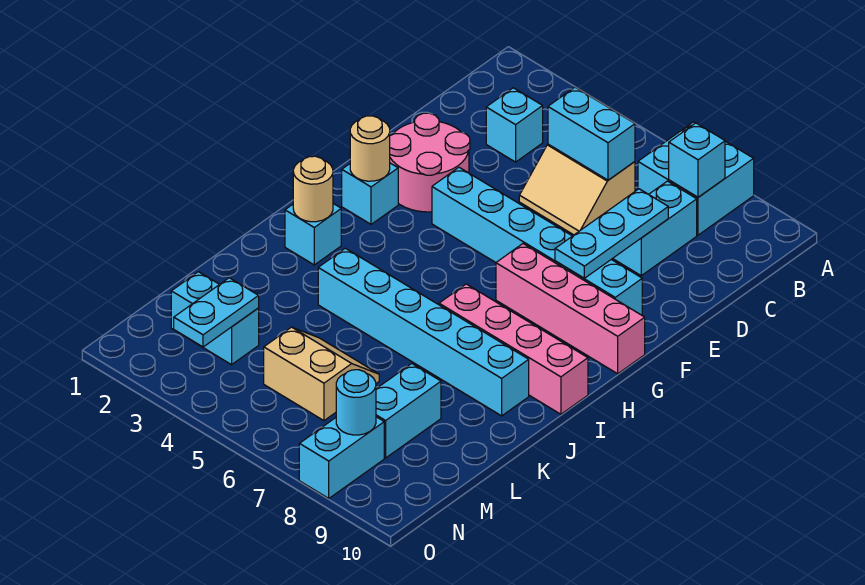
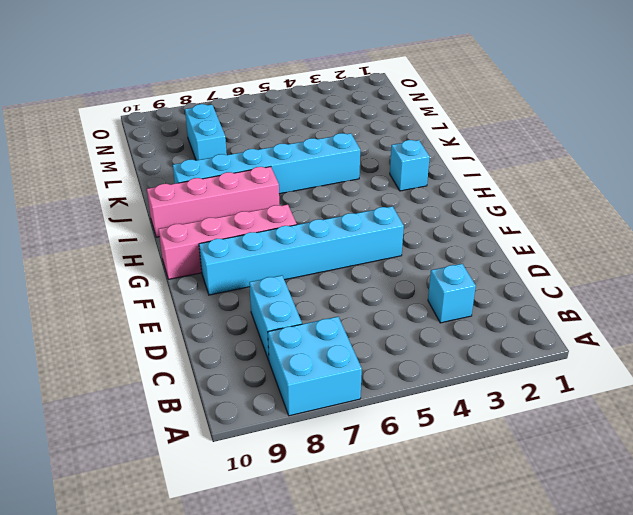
none -> tan slope C5:D6 level 1 top C
none -> pink round brick E2:F3 level 1
none -> cyan brick G2 level 1

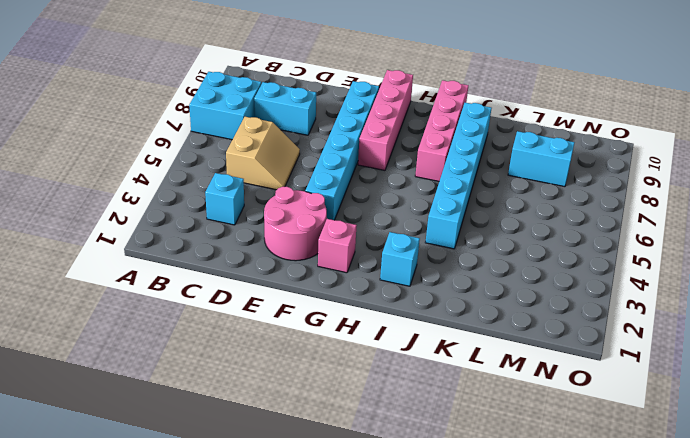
pink brick G2 level 1 -> cyan brick G2 level 1
none -> tan slope L5:M6 level 1 top M
none -> cyan brick M2:M3 level 1
none -> cyan brick N8:O8 level 1

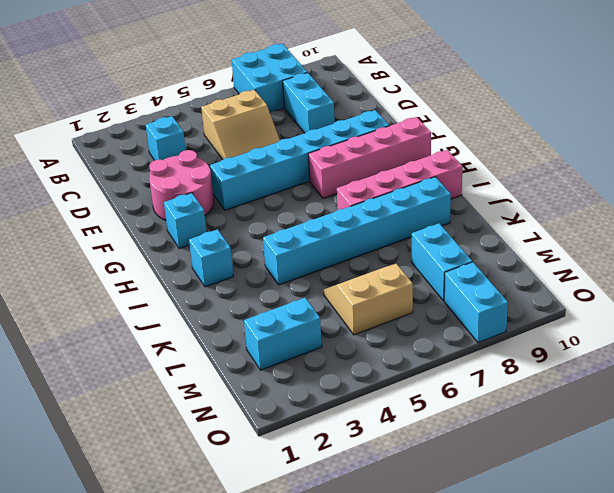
none -> cyan brick B8 level 2
none -> cyan brick C5:C6 level 2
none -> cyan plate D8:F8 level 2

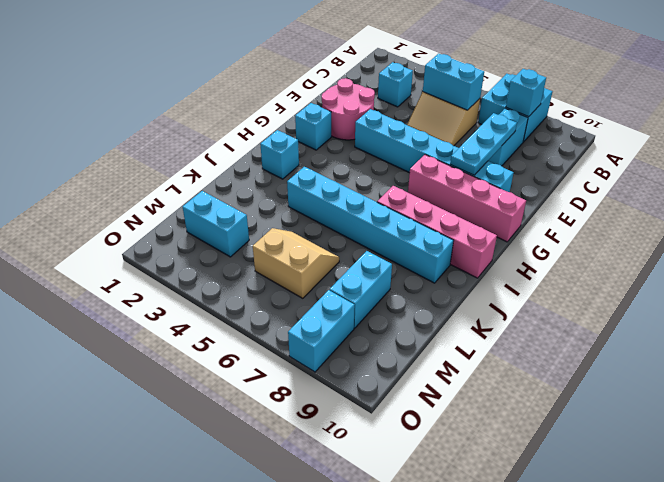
none -> tan round brick G2 level 2
none -> tan round brick I2 level 2
none -> cyan plate M3:N3 level 2

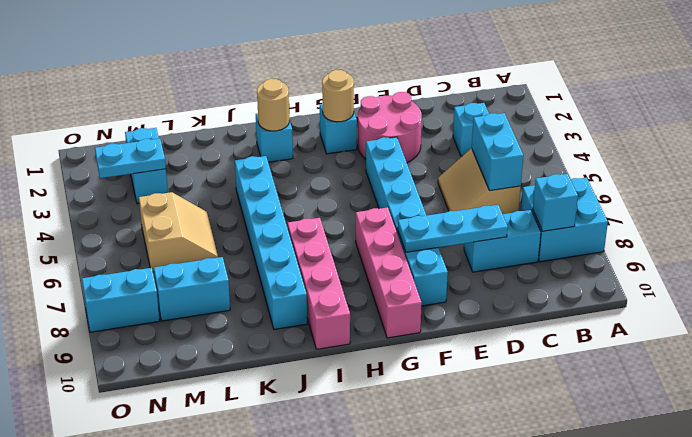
none -> cyan round brick N8 level 2

